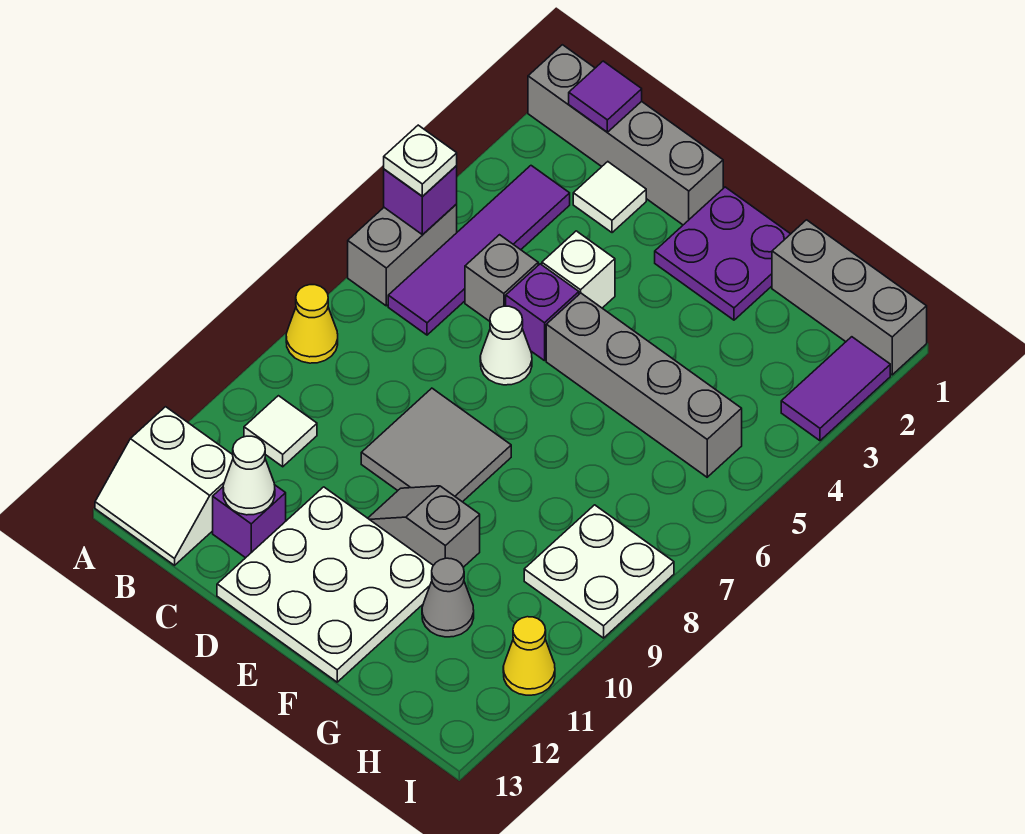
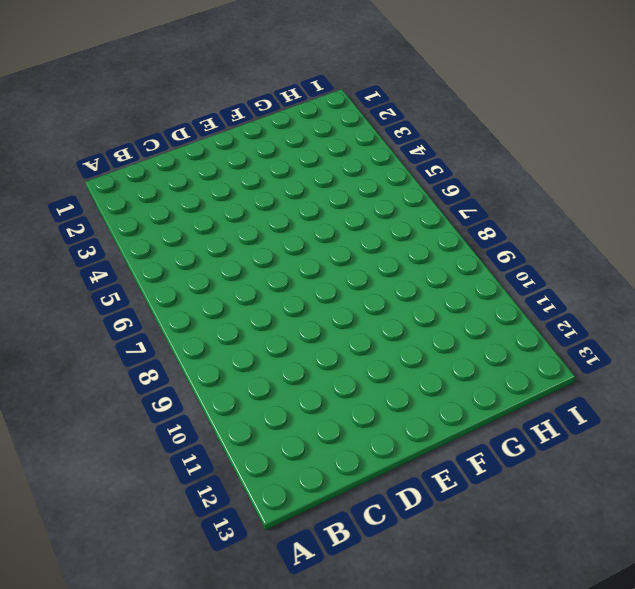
none -> grey brick A1:D1 level 1
none -> grey brick A5:A6 level 1
none -> yellow cone A8 level 1

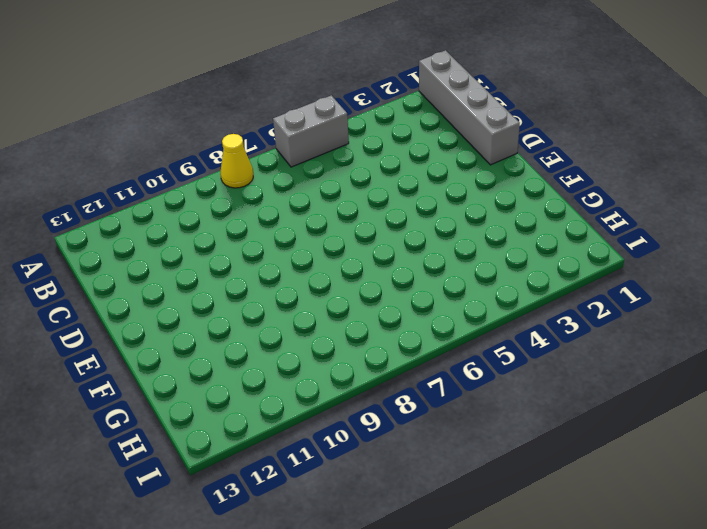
none -> white slope A12:B13 level 1 top 12
none -> purple tile B3:B6 level 1
none -> white tile B10 level 1

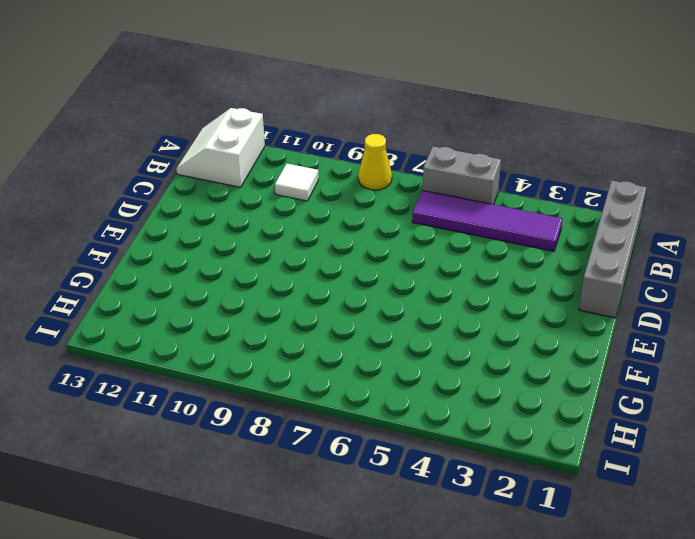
none -> white tile C2 level 1
none -> grey brick C5 level 1
none -> purple brick C12 level 1

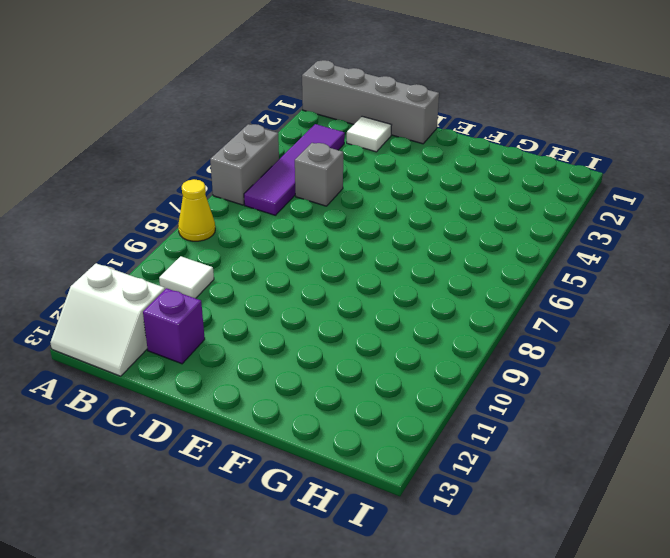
none -> white brick D4 level 1
none -> purple brick D5 level 1
none -> white cone D6 level 1

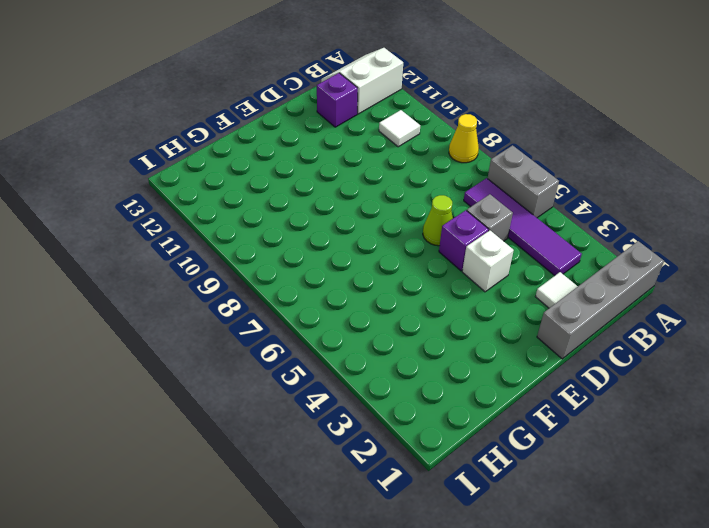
lime cone D6 level 1 -> white cone D6 level 1
none -> grey tile D8:E9 level 1
none -> white plate D11:F13 level 1
none -> purple plate E1:F2 level 1

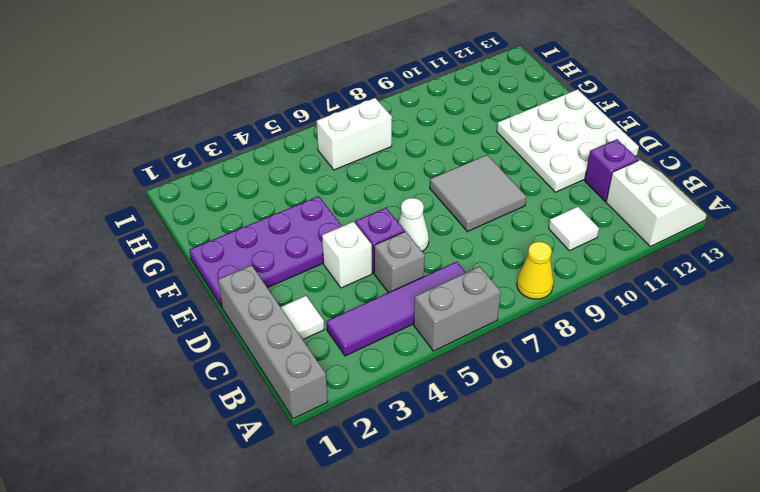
purple plate E1:F4 level 1 -> purple plate E1:F2 level 1
white brick H6:H7 level 1 -> none
none -> grey brick E5:H5 level 1
none -> grey slope E10:F10 level 1 top F
none -> grey brick G1:I1 level 1

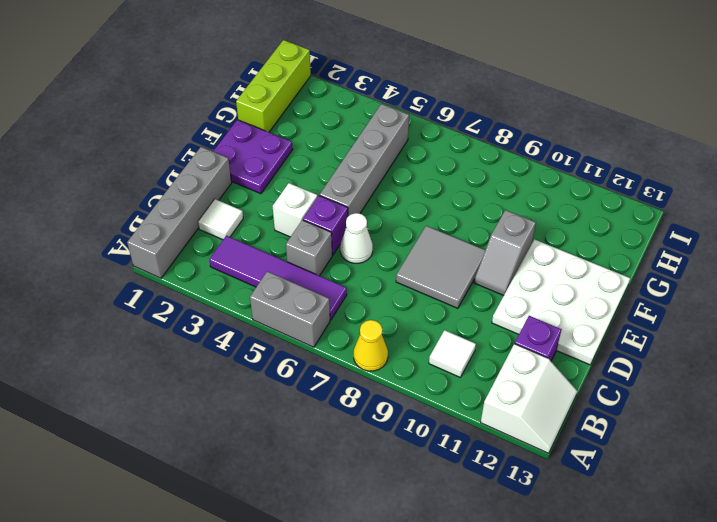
lime brick G1:I1 level 1 -> grey brick G1:I1 level 1
none -> grey cone G11 level 1
none -> white plate H8:I9 level 1
none -> purple tile I2:I3 level 1

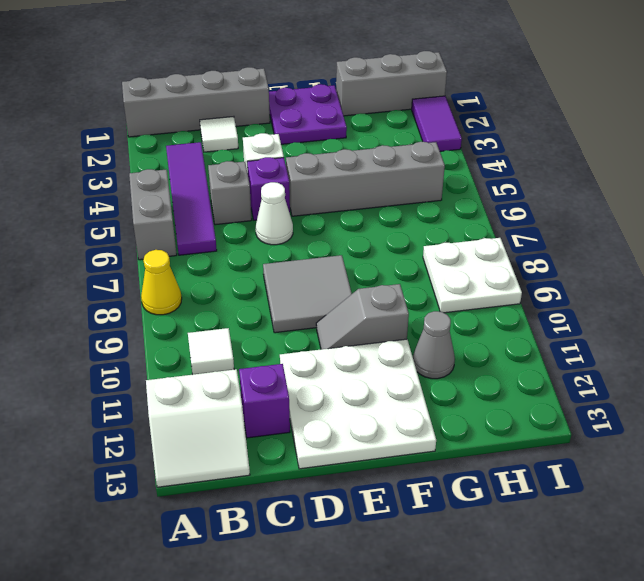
none -> yellow cone I11 level 1
none -> purple brick A5 level 2
none -> purple tile B1 level 2

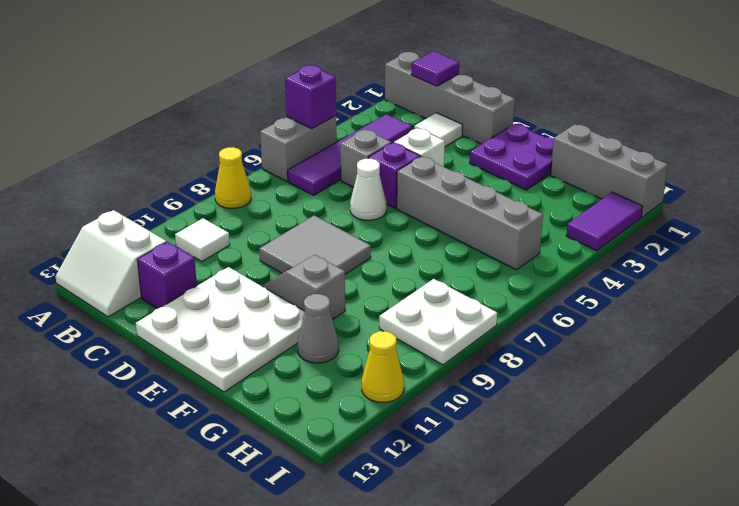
none -> white cone C12 level 2
none -> white plate A5 level 3

